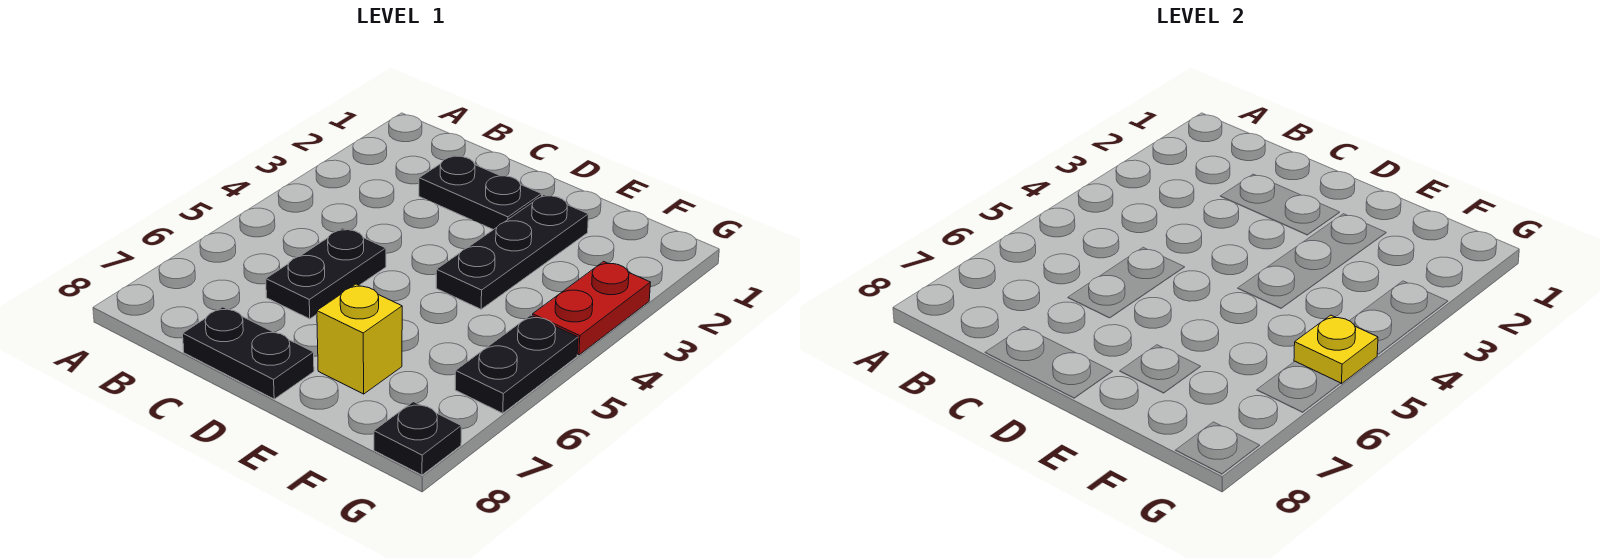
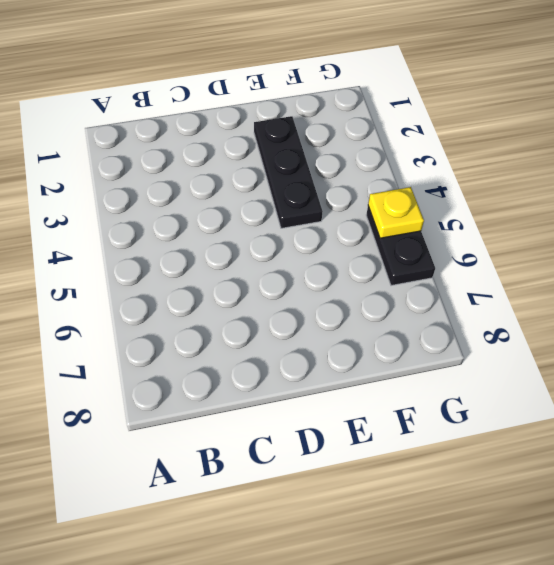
none -> black plate C2:D2 level 1
none -> black plate C5:C6 level 1

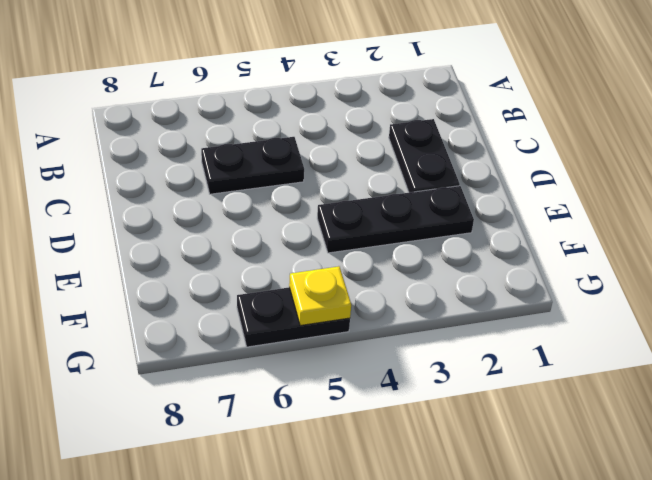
none -> black plate C8:D8 level 1
none -> yellow brick E7 level 1

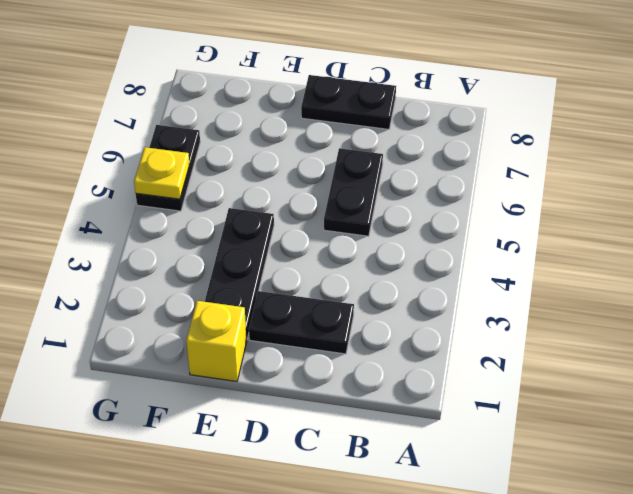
yellow brick E1 level 1 -> yellow brick E7 level 1
none -> red plate G3:G4 level 1
none -> black plate G8 level 1

